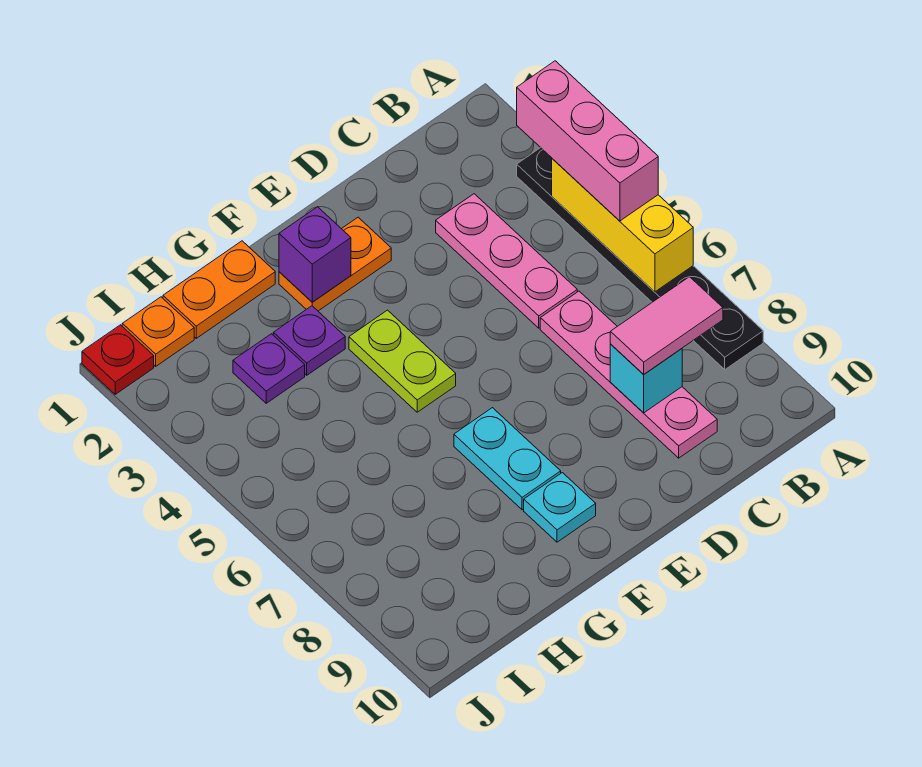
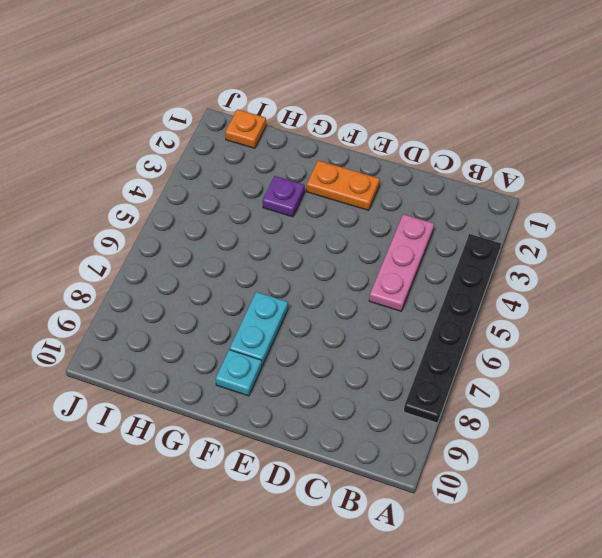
none -> pink plate C6:C9 level 1
none -> lime plate F4:F5 level 1
none -> orange plate G1:H1 level 1

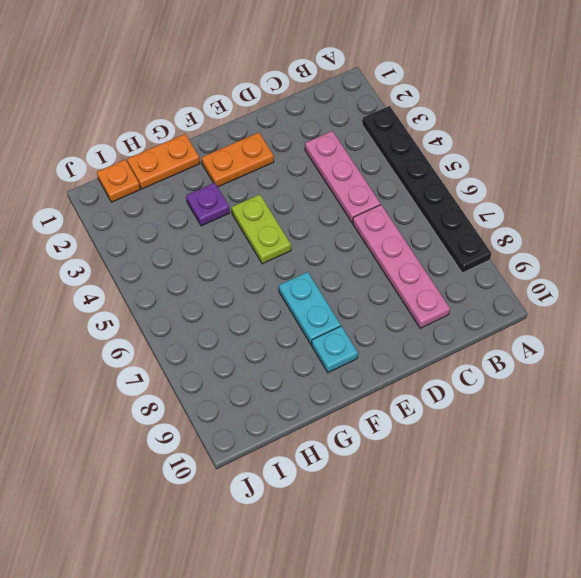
none -> purple plate H3 level 1
none -> red plate J1 level 1
none -> yellow brick A4:A6 level 2

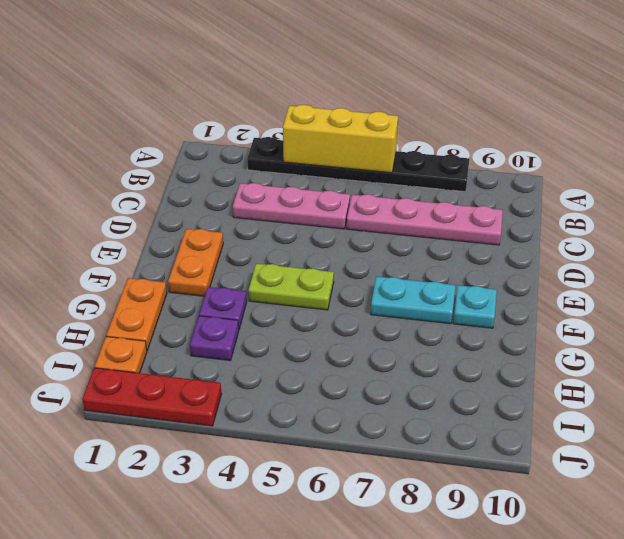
red plate J1:J3 level 1 -> red plate J1 level 1
none -> cyan brick C8 level 2
none -> purple brick F2 level 2
none -> pink brick A3:A5 level 3

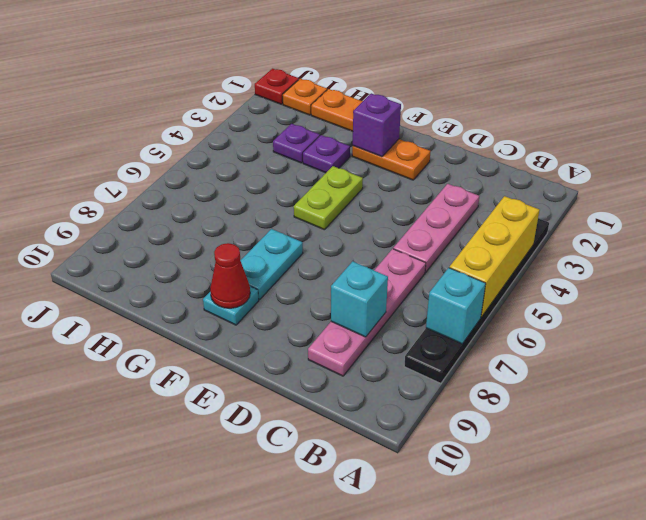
cyan brick A7 level 2 -> none
red cone F9 level 2 -> none
none -> pink brick A3:A5 level 3
none -> pink tile B8:C8 level 3

